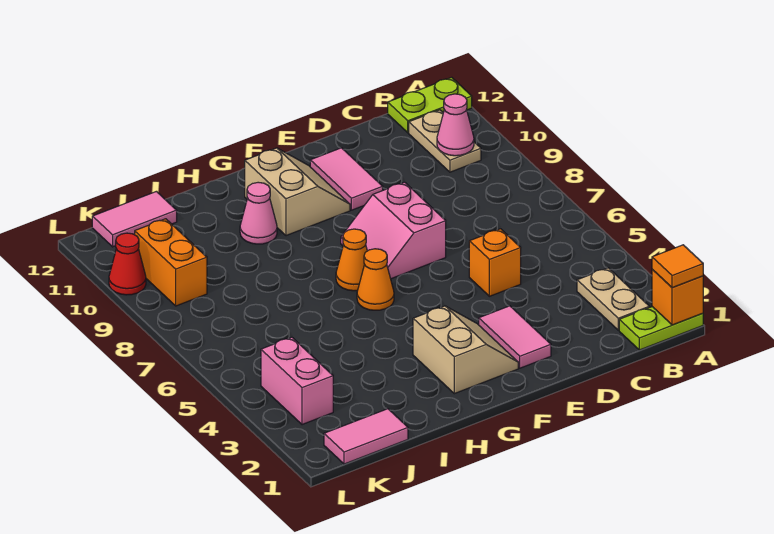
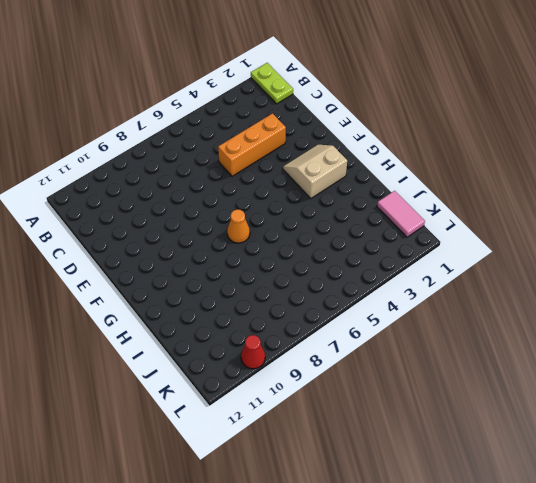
orange brick D3:D5 level 1 -> orange brick D5 level 1
none -> lime plate A12:B12 level 1
none -> tan plate B2:B3 level 1
none -> tan plate B10:B11 level 1

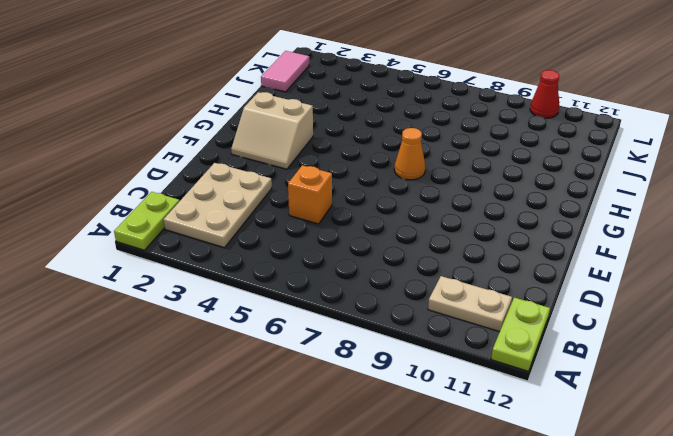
tan plate B2:D3 level 1 -> tan plate B2:B3 level 1
none -> pink tile E2:E3 level 1
none -> pink slope E7:F8 level 1 top E
none -> pink tile E10:E11 level 1

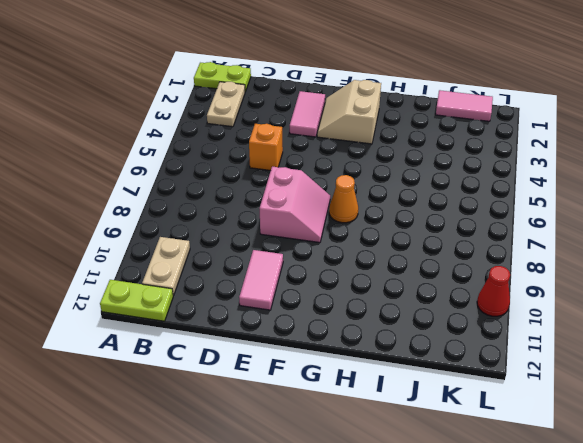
none -> tan slope F10:G11 level 1 top G
none -> orange cone G6 level 1
none -> pink cone H10 level 1

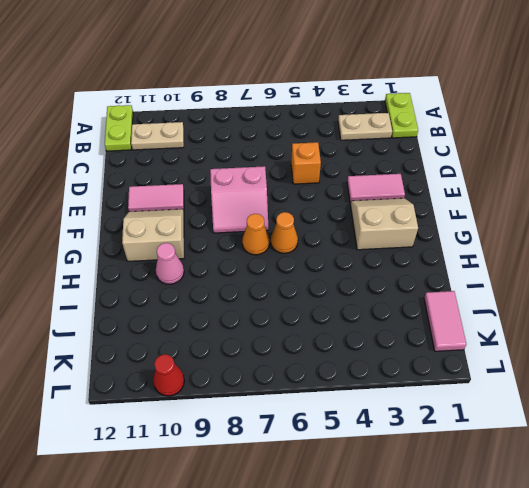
none -> pink tile J12:K12 level 1
none -> pink brick K3:K4 level 1
none -> orange brick K9:K10 level 1

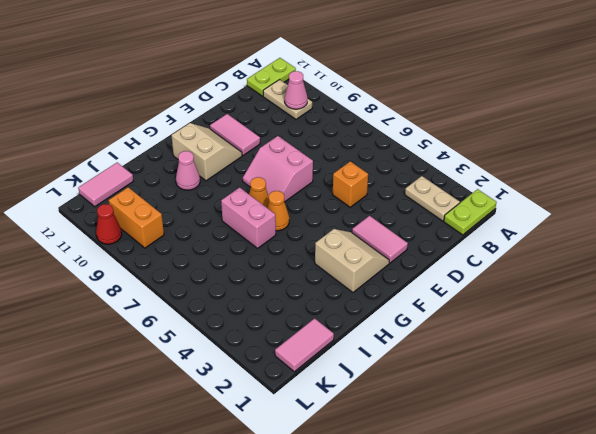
pink brick H6:H7 level 1 -> pink brick K3:K4 level 1
none -> orange brick A1 level 2
none -> orange tile A1 level 3

